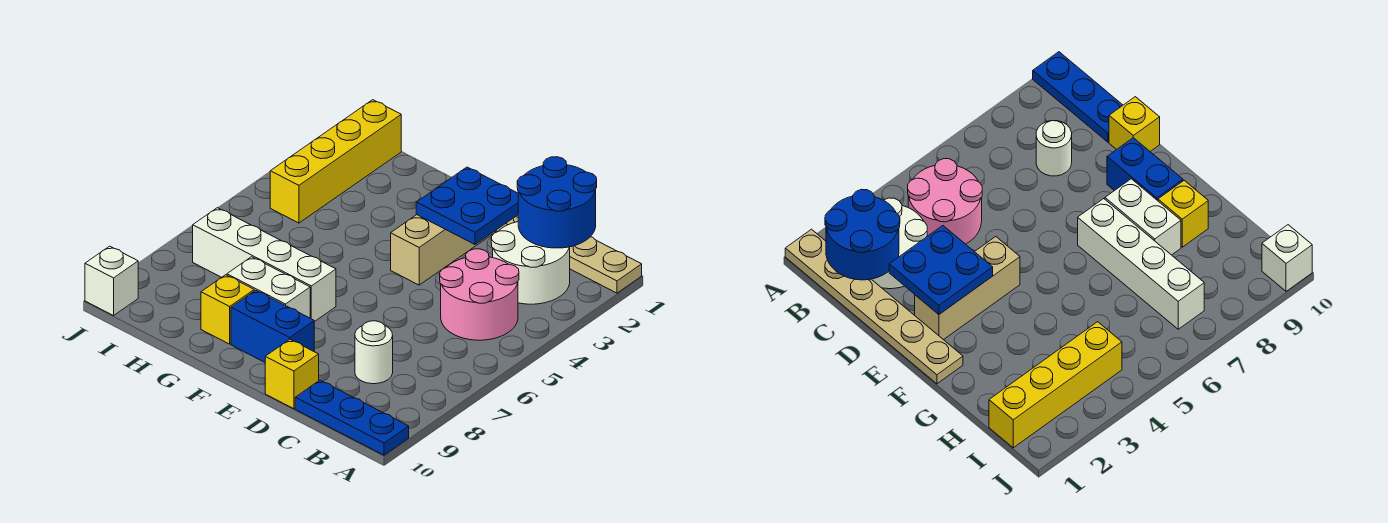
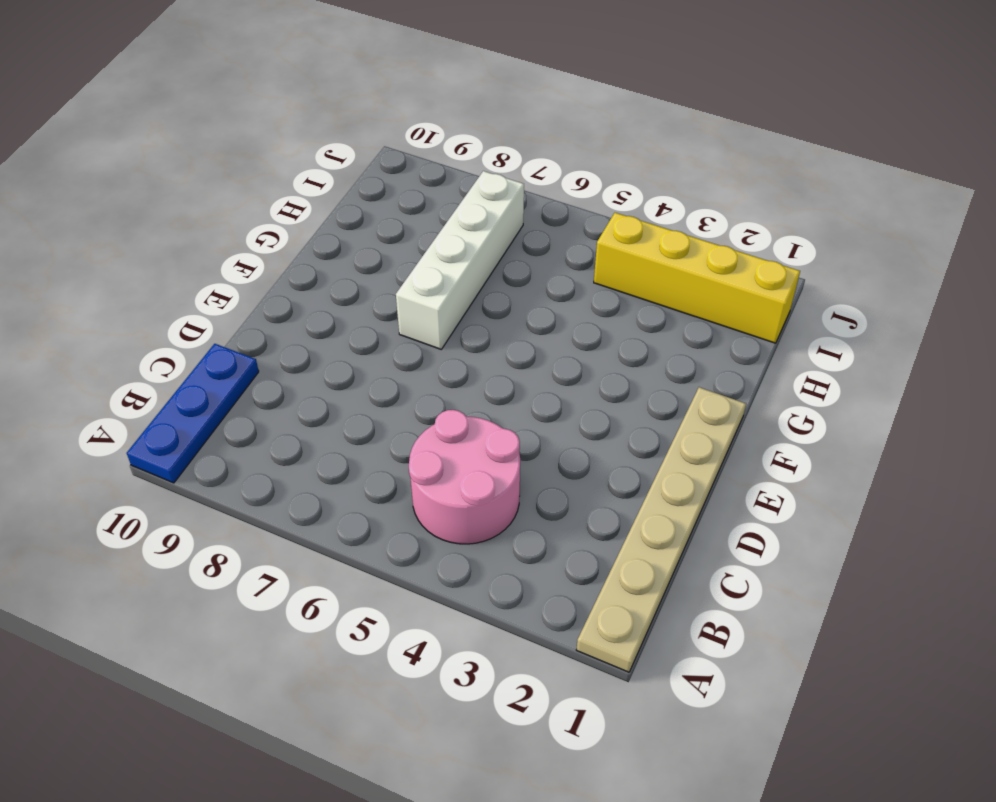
none -> white round brick B2:C3 level 1
none -> white round brick C8 level 1
none -> yellow brick D10 level 1

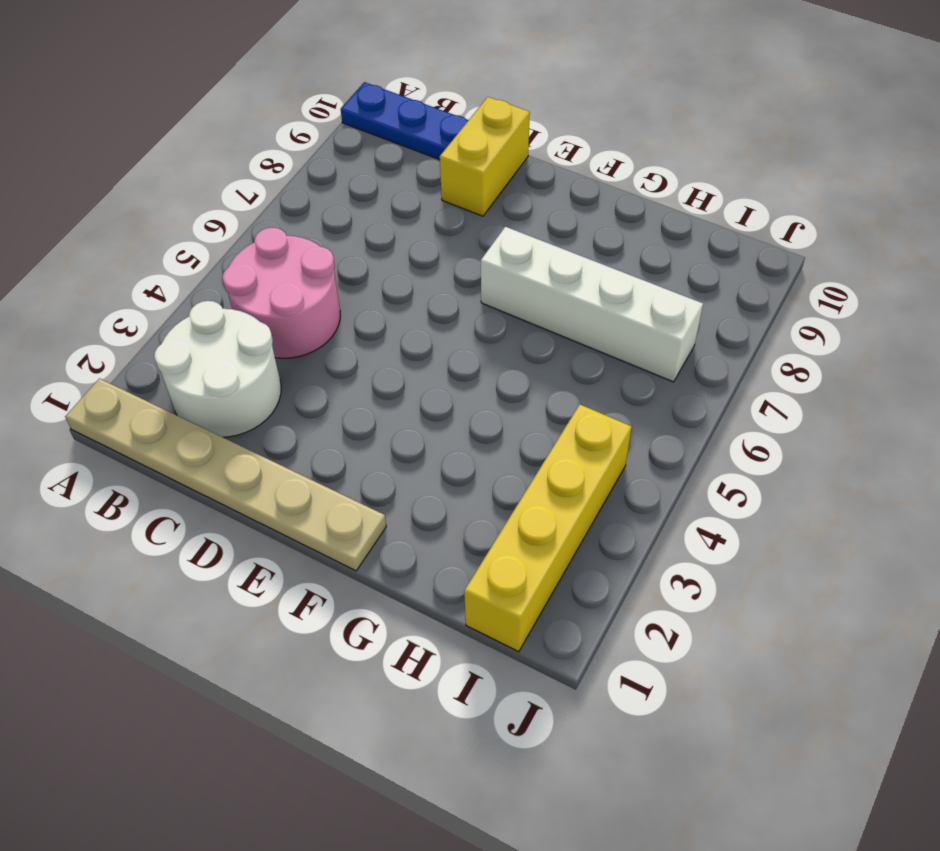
yellow brick D9:D10 level 1 -> yellow brick D10 level 1
none -> white round brick C8 level 1
none -> tan brick E2:E4 level 1
none -> blue brick E9:F9 level 1

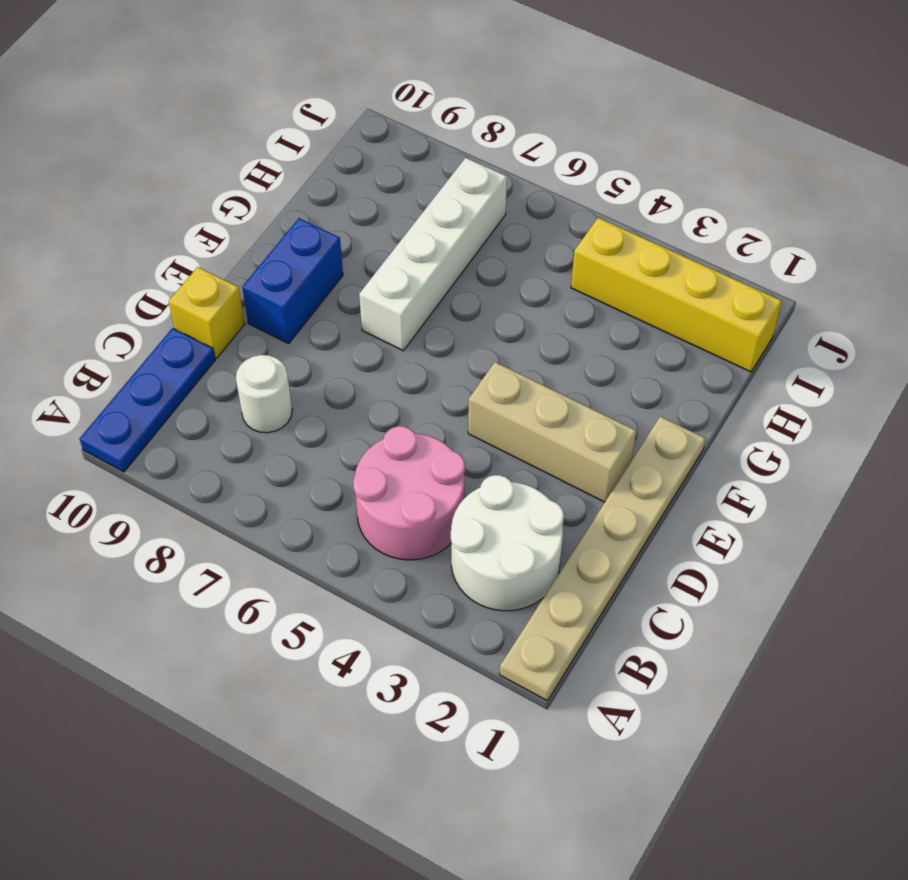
none -> white brick F8:G8 level 1
none -> yellow brick G9 level 1
none -> white brick J10 level 1

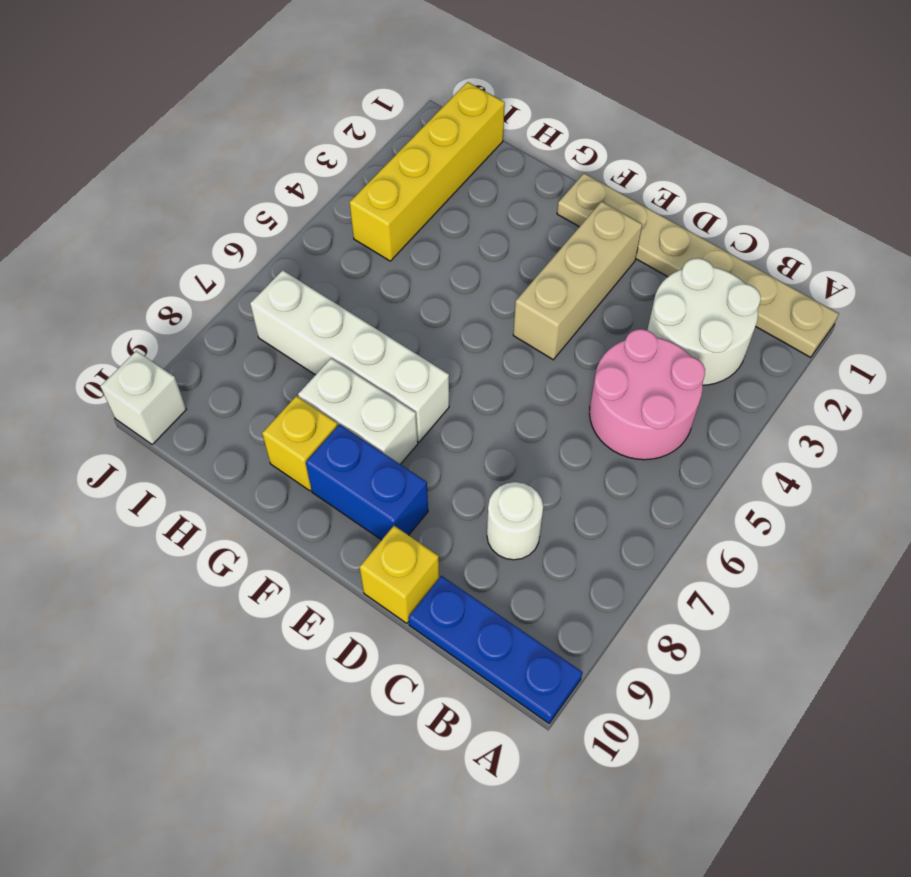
none -> blue round brick B1:C2 level 2
none -> blue plate D2:E3 level 2

